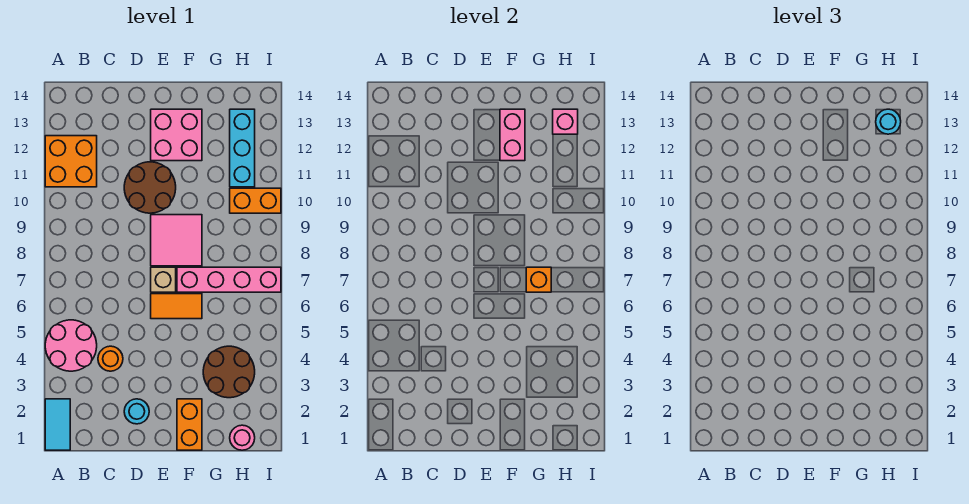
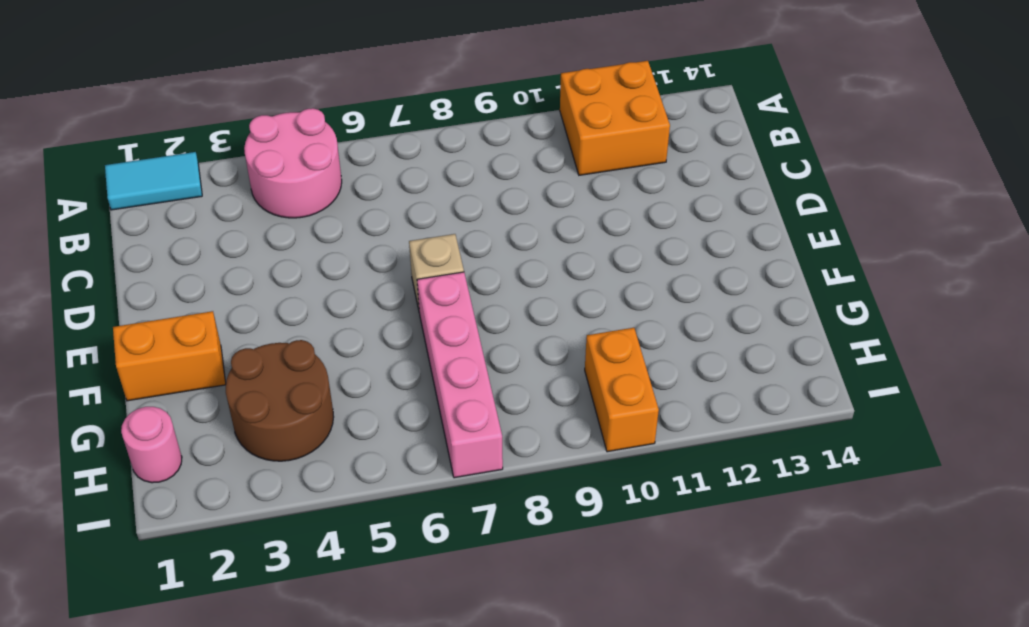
none -> orange round brick C4 level 1
none -> cyan round brick D2 level 1
none -> brown round brick D10:E11 level 1

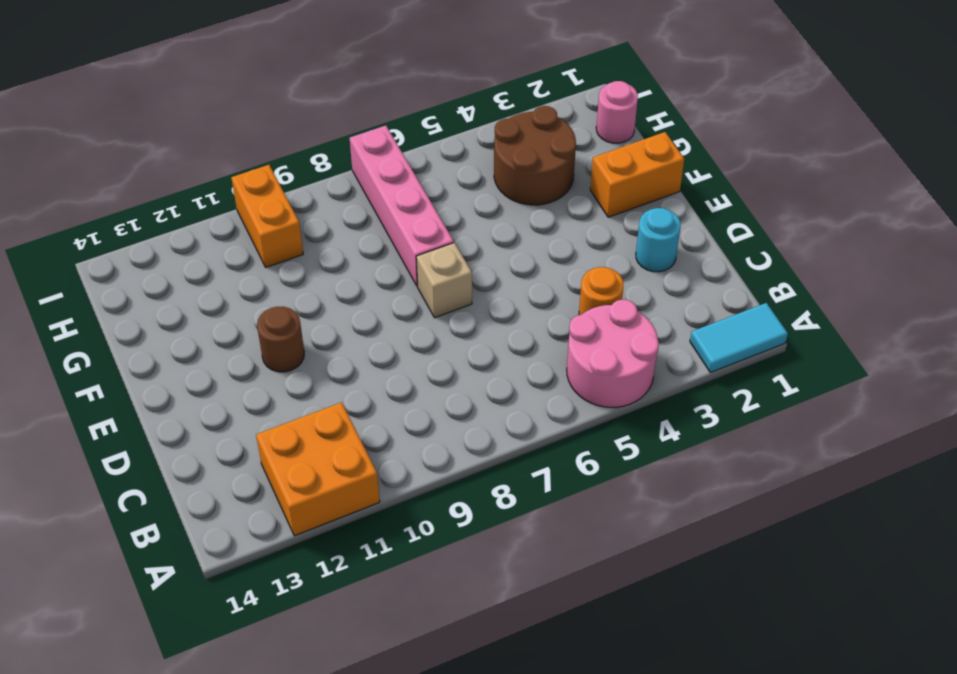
brown round brick E11 level 1 -> brown round brick D10:E11 level 1
none -> orange tile E6:F6 level 1
none -> pink tile E8:F9 level 1
none -> pink brick E12:F13 level 1

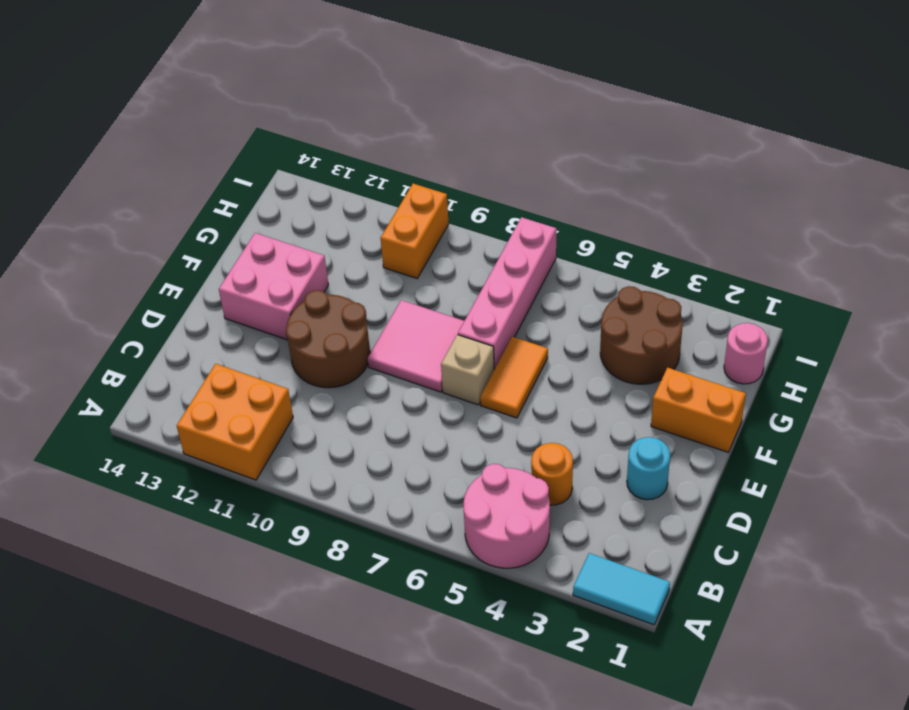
none -> cyan brick H11:H13 level 1
none -> pink brick F12:F13 level 2
none -> orange brick G7 level 2

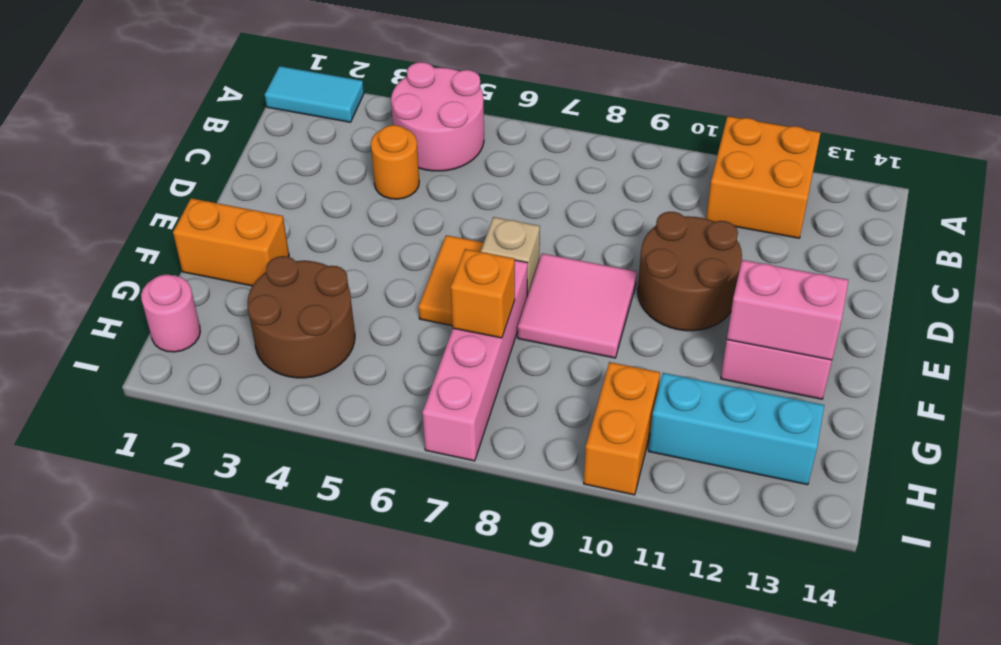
none -> cyan round brick D2 level 1
none -> pink brick H13 level 2
none -> cyan round brick H13 level 3

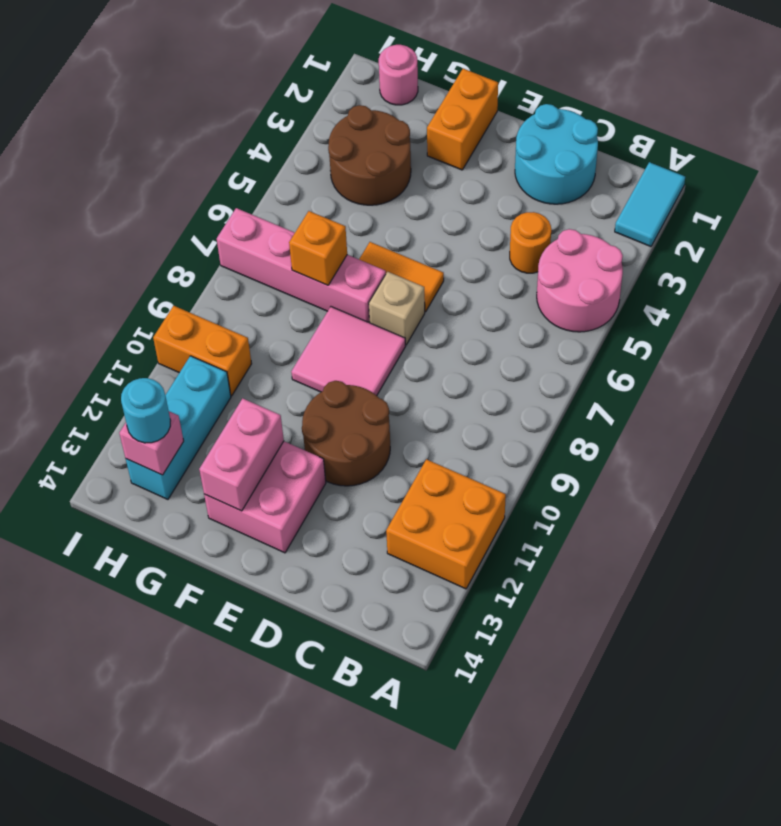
cyan round brick C1:D2 level 1 -> cyan round brick D2 level 1

